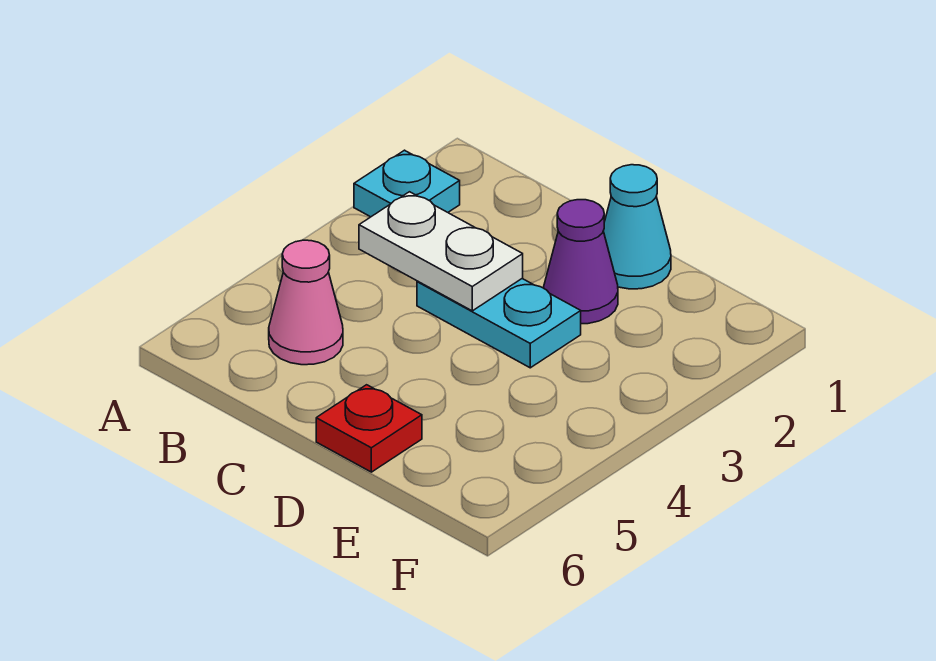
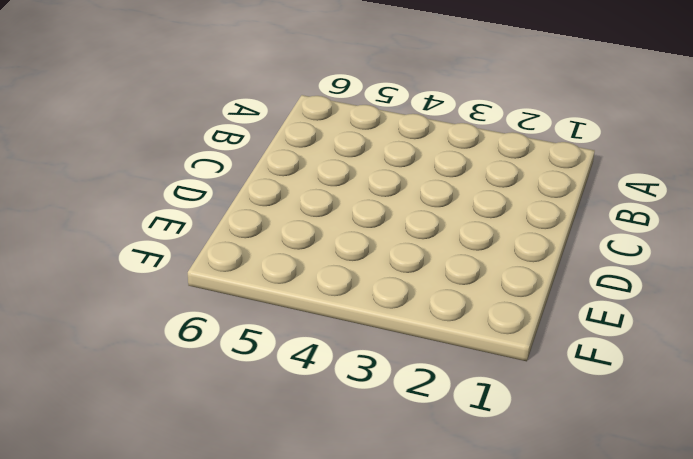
none -> cyan plate A2 level 1
none -> pink cone B5 level 1

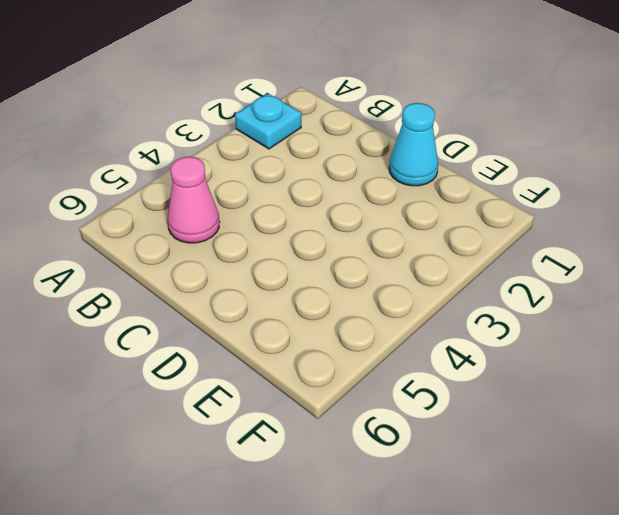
none -> cyan plate C3:D3 level 1
none -> purple cone D2 level 1

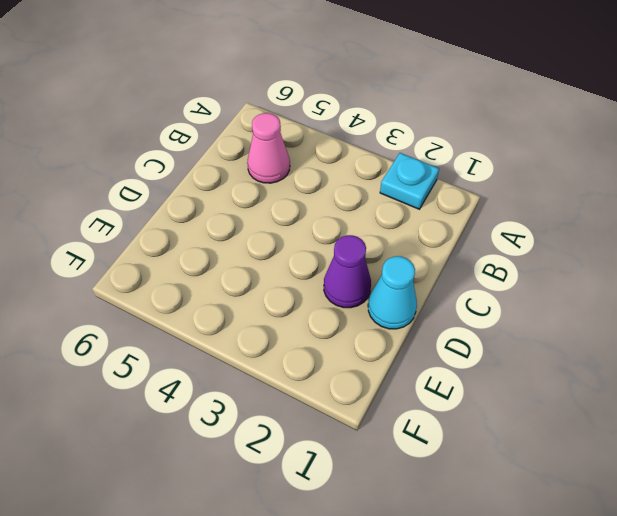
none -> cyan plate C3:D3 level 1
none -> red plate D6 level 1

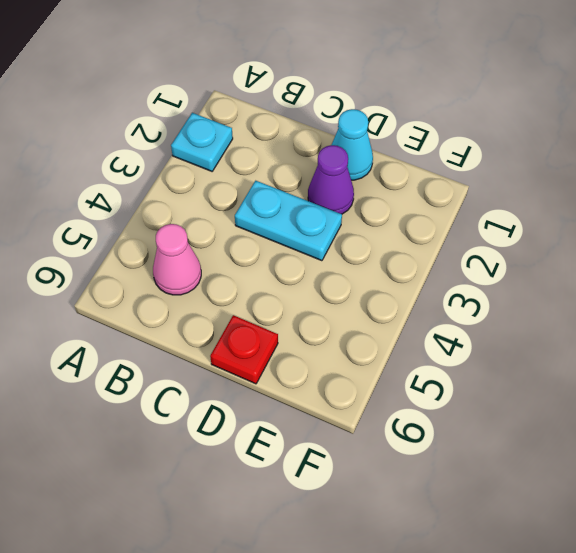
none -> white plate B3:C3 level 2

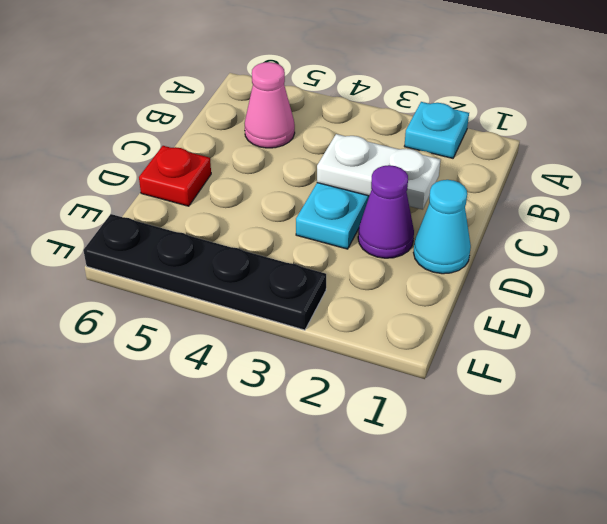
white plate C2:C3 level 2 -> white plate B3:C3 level 2
black plate F3:F6 level 1 -> none

